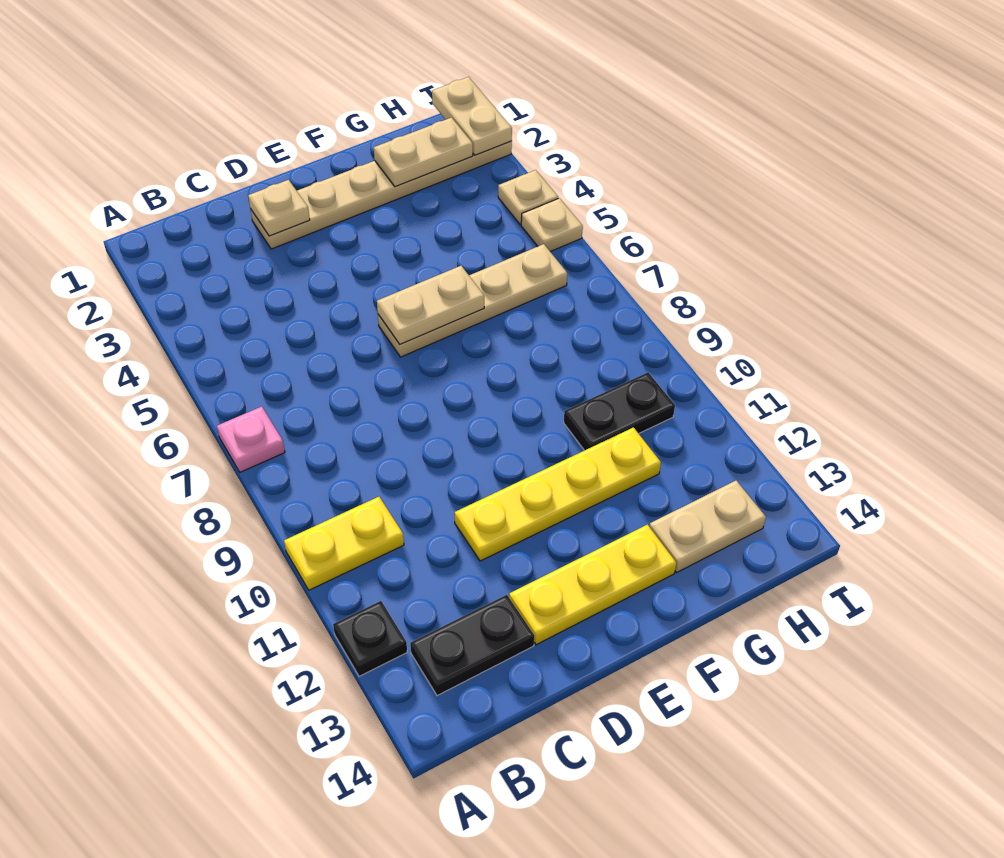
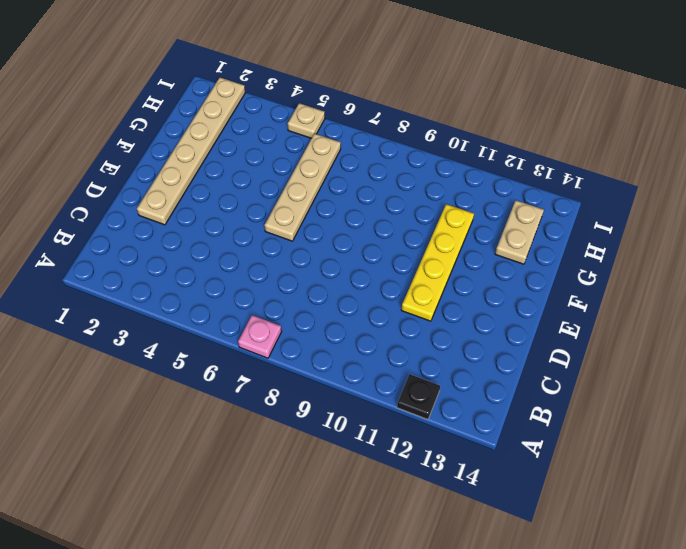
none -> yellow plate A10:B10 level 1
none -> black plate B13:C13 level 1
none -> yellow plate D13:F13 level 1

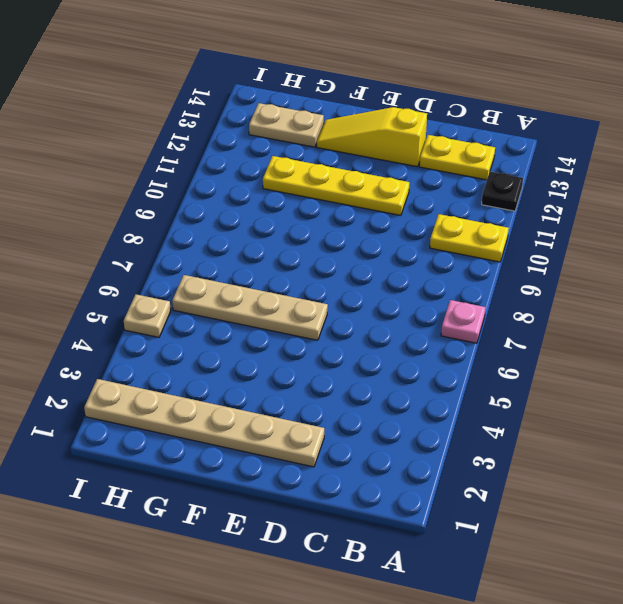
yellow plate B13:C13 level 1 -> black plate B13:C13 level 1
yellow slope D13:F13 level 1 top D -> yellow plate D13:F13 level 1
none -> black plate G10:H10 level 1
none -> tan plate I4 level 1
none -> tan plate D2 level 2

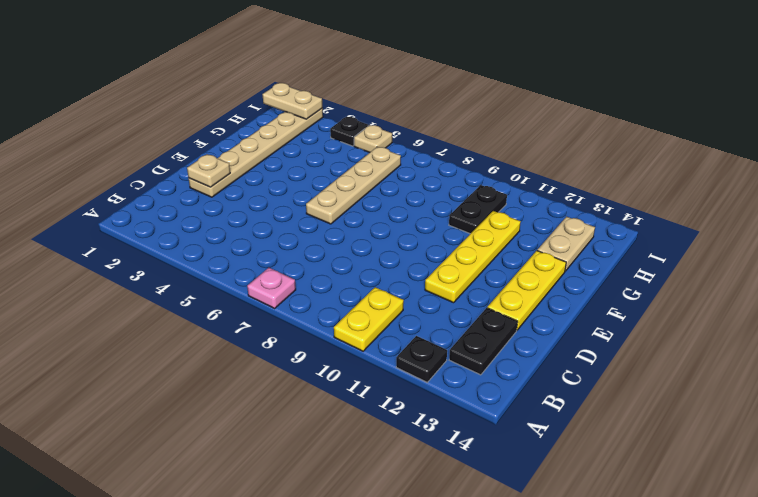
black plate I4 level 1 -> tan plate I4 level 1
none -> tan plate E6:F6 level 2
none -> tan plate G2:H2 level 2

